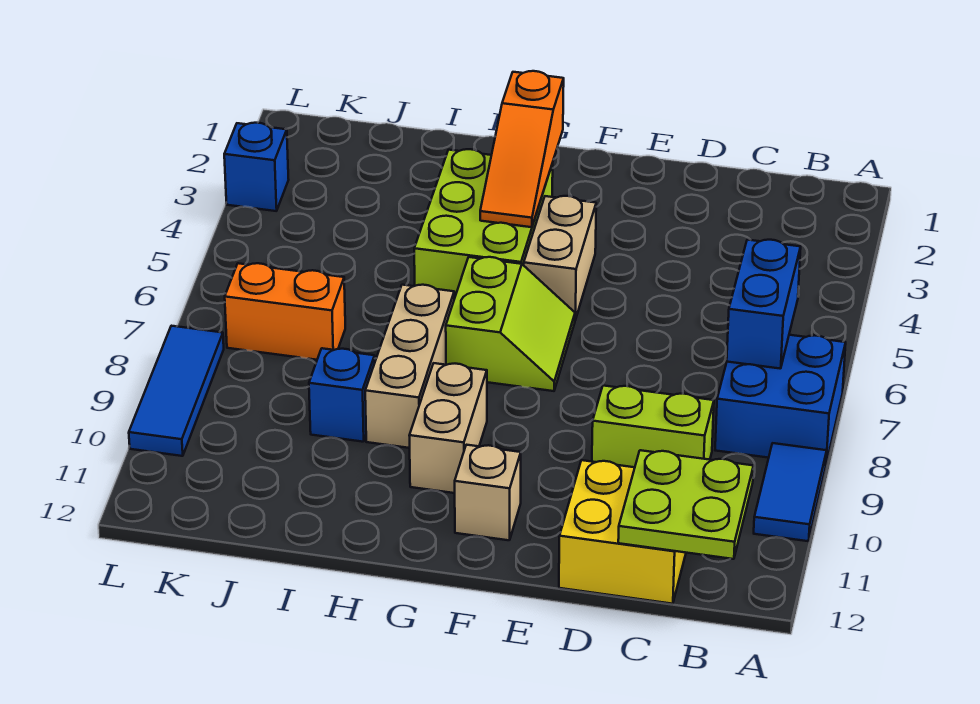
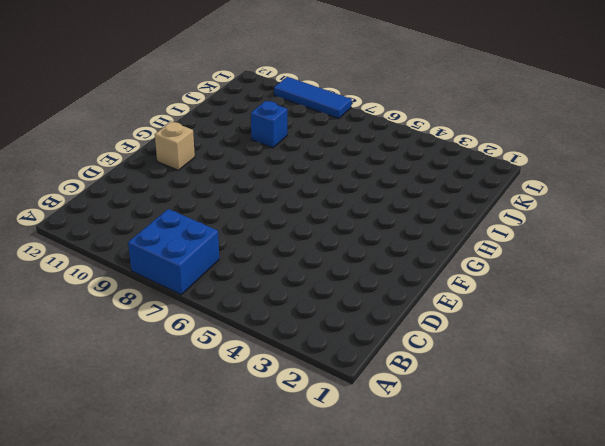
none -> blue tile A9:A10 level 1
none -> lime brick C9:D9 level 1
none -> yellow brick C11:D12 level 1

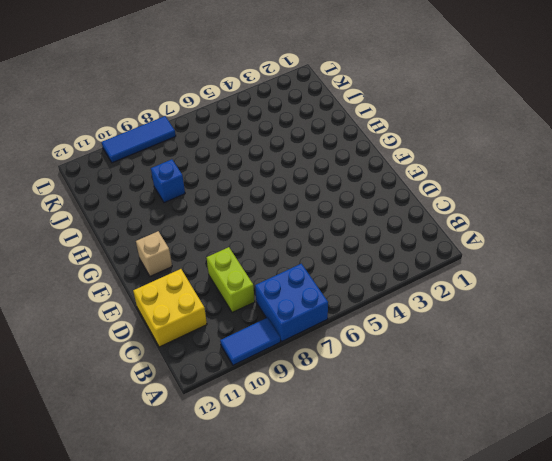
none -> tan brick F4:F5 level 1
none -> lime slope F6:G7 level 1 top G
none -> lime brick G3:H5 level 1

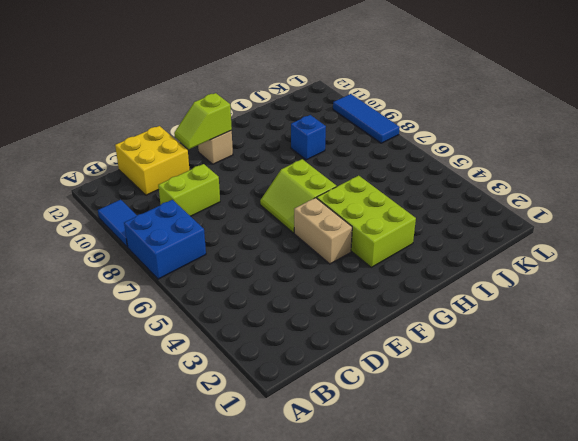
lime slope E11:F11 level 2 top F -> none
none -> tan brick G9:G10 level 1
none -> tan brick H7:H9 level 1
none -> orange brick J7:K7 level 1

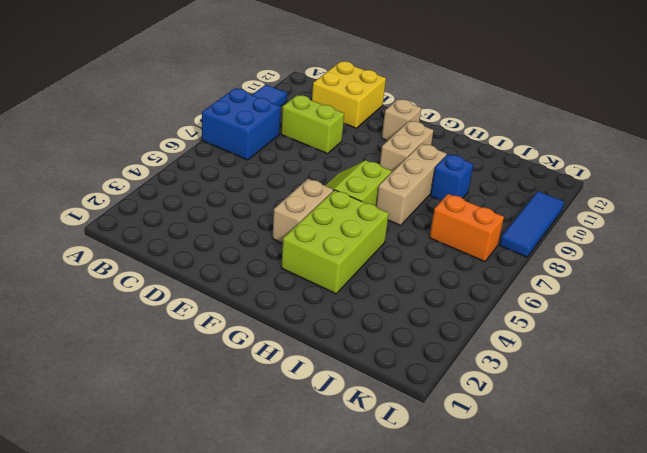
none -> blue brick L3 level 1
none -> blue brick B6:B7 level 2
none -> lime plate B11:C12 level 2

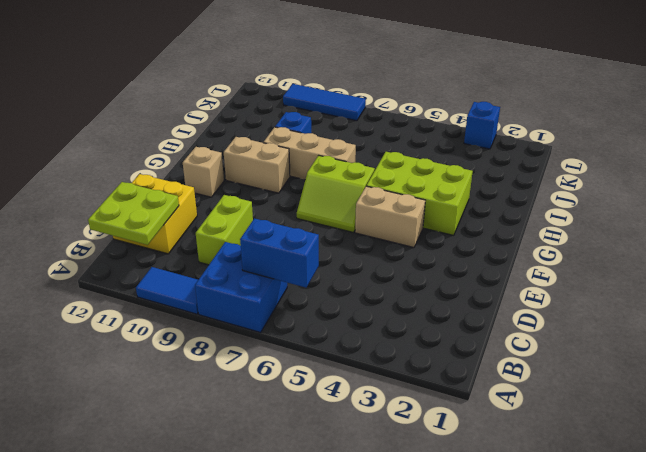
none -> orange brick J7:K7 level 1
none -> orange slope G2:G4 level 2 top 2

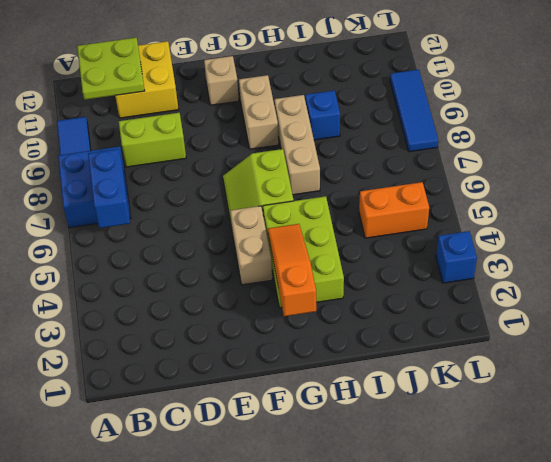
orange brick J5:K5 level 1 -> orange brick J7:K7 level 1

